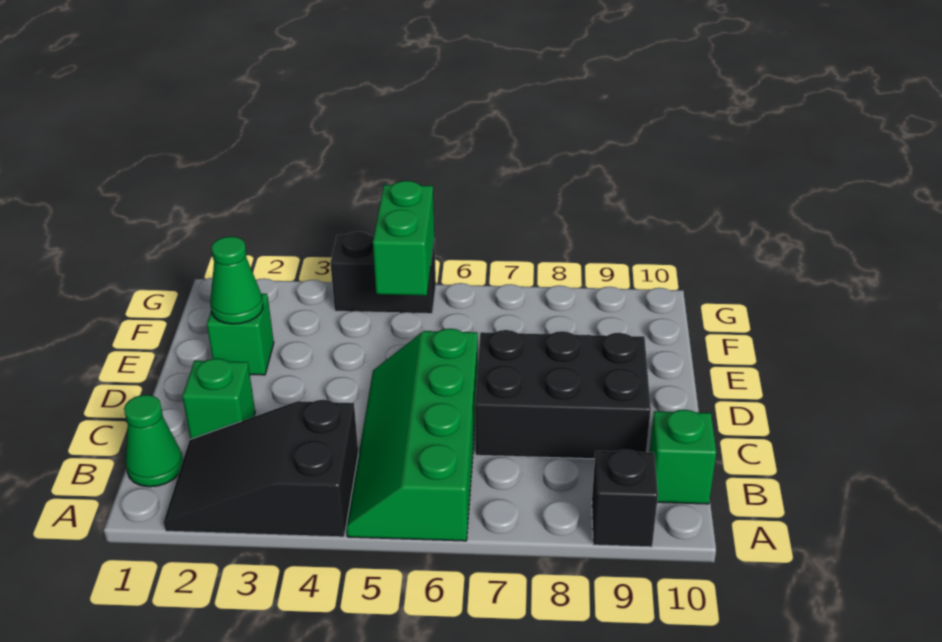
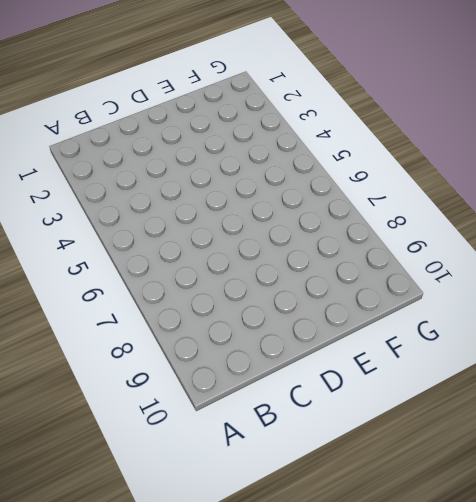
none -> black slope A2:B4 level 1 top 4
none -> green slope A5:D6 level 1 top 6

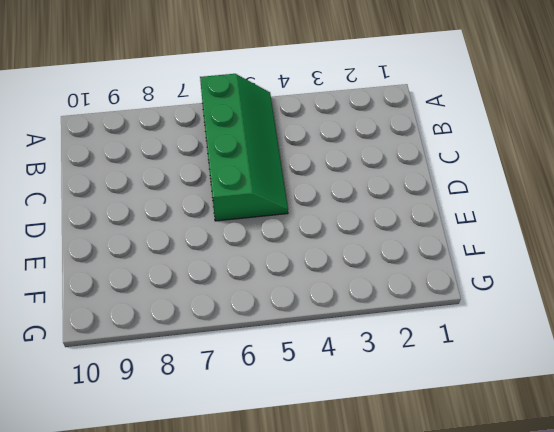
none -> black slope A2:B4 level 1 top 4
none -> black brick A9 level 1

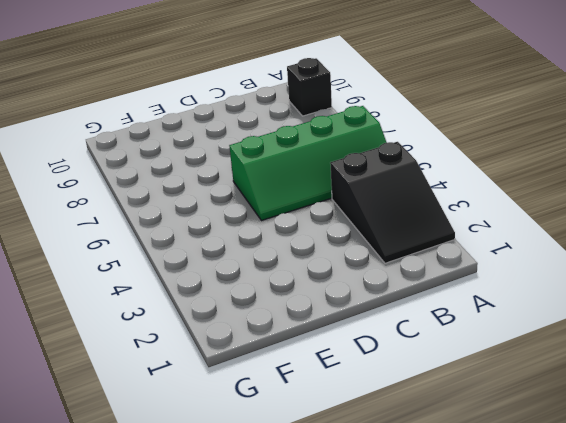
none -> green cone B1 level 1
none -> green brick B10 level 1

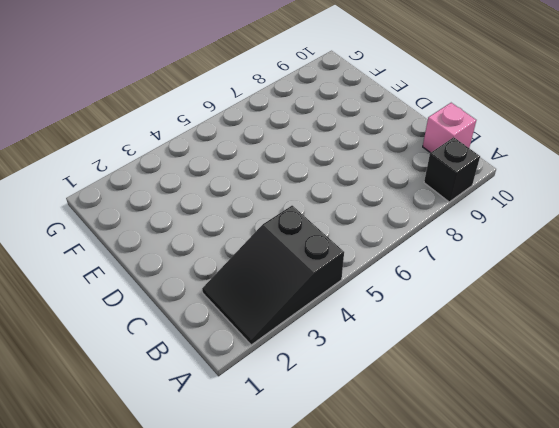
pink brick B10 level 1 -> green brick B10 level 1
none -> green slope A5:D6 level 1 top 6
none -> green cone B1 level 1

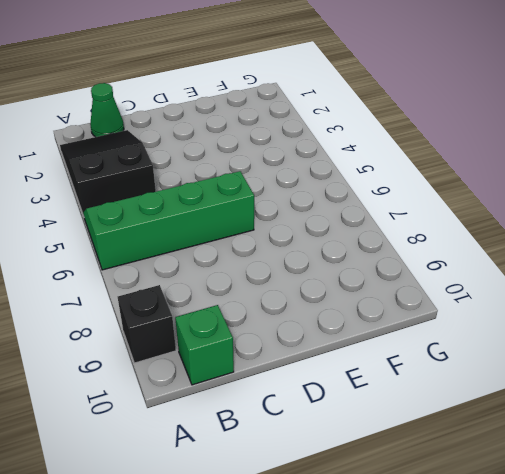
none -> green brick C2 level 1
none -> black brick C7:D9 level 1

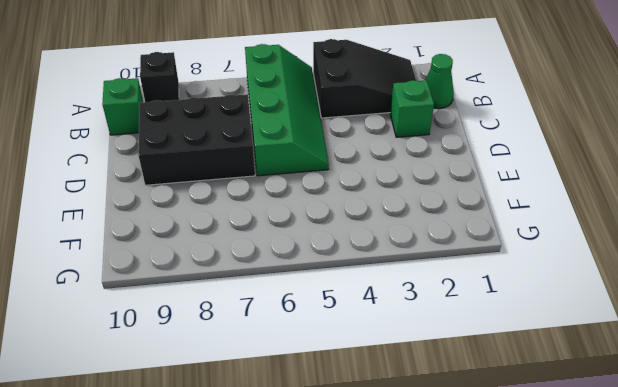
none -> green brick E2 level 1
none -> black brick G4:G5 level 1

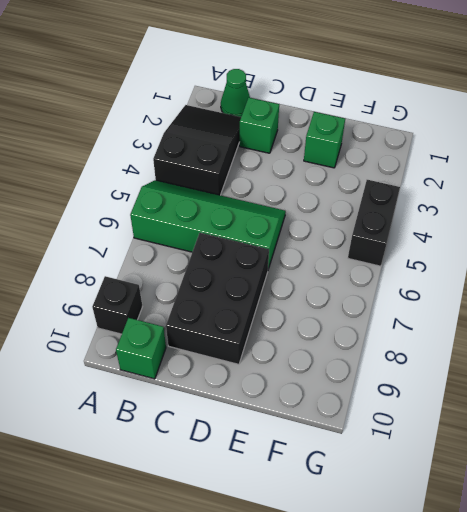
none -> green cone E2 level 2
none -> green brick F5:G5 level 2

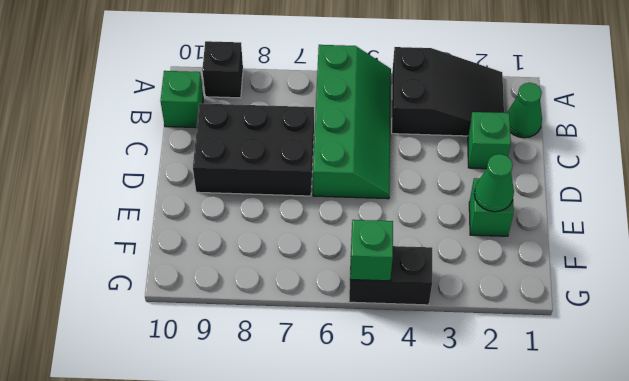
green brick G5 level 2 -> green brick F5:G5 level 2

